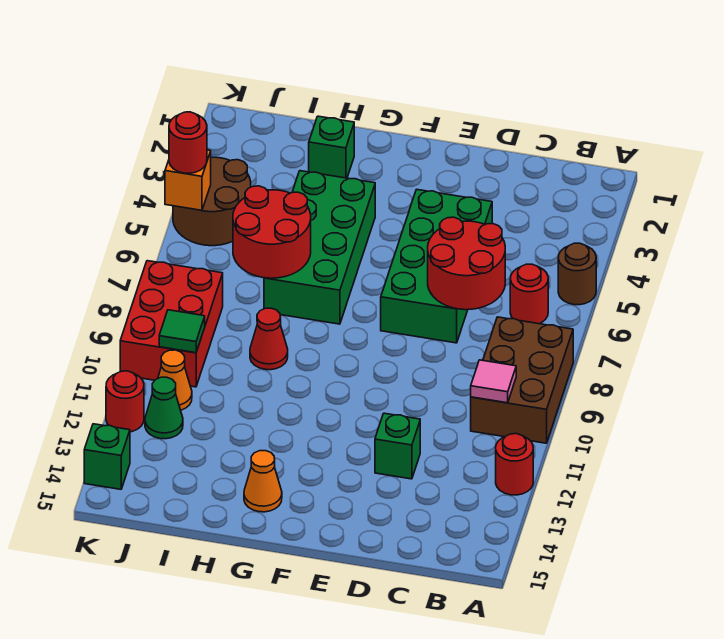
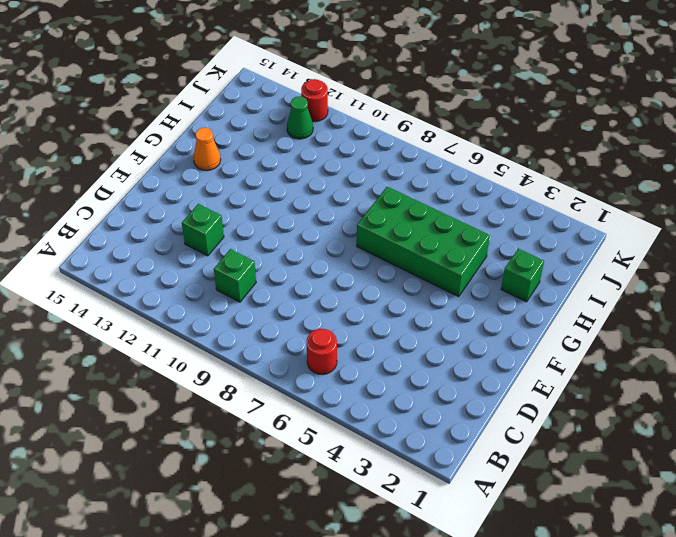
green brick C10 level 1 -> green brick K14 level 1
none -> brown round brick A5 level 1
none -> brown brick A8:B10 level 1
none -> red round brick A12 level 1

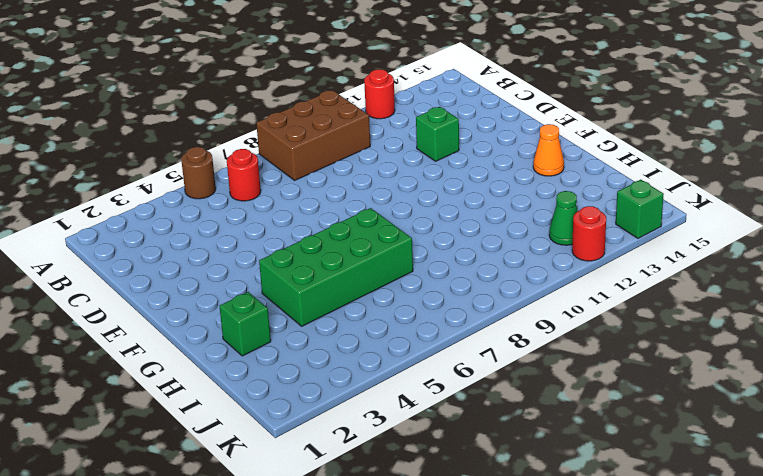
none -> green brick D4:E7 level 1
none -> red cone H9 level 1
none -> brown round brick J4:K5 level 1

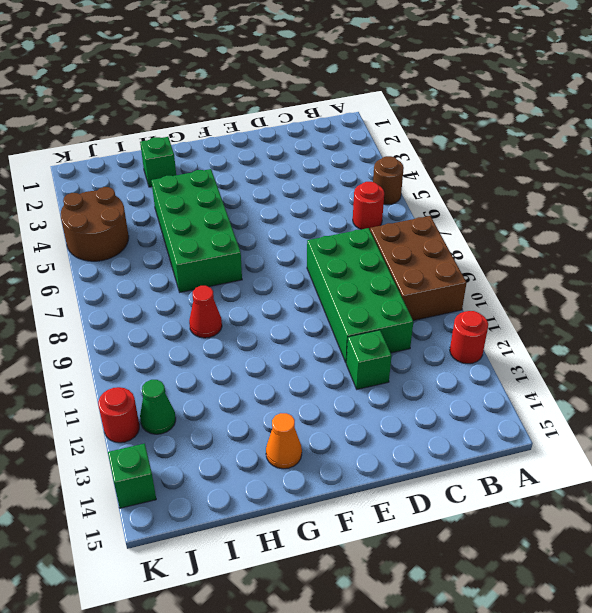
green brick C8:D11 level 1 -> green brick D4:E7 level 1
none -> red brick J8:K10 level 1
none -> orange cone J11 level 1
none -> pink tile B10 level 2

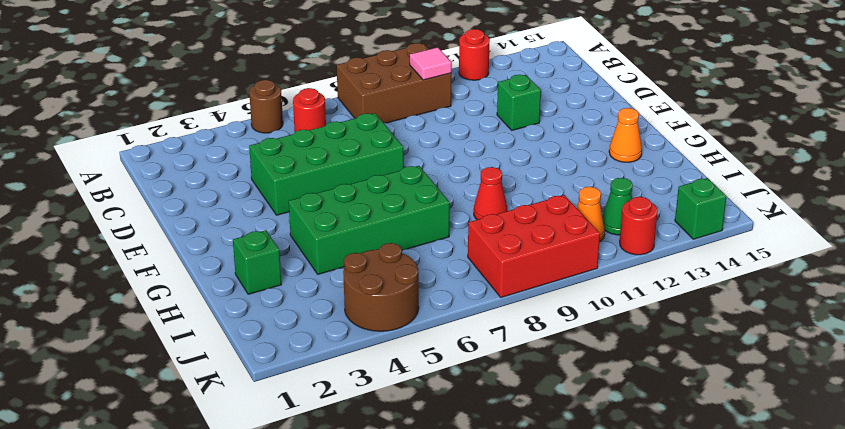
none -> red round brick C6:D7 level 2
none -> red round brick H6:I7 level 2
none -> green tile J10 level 2

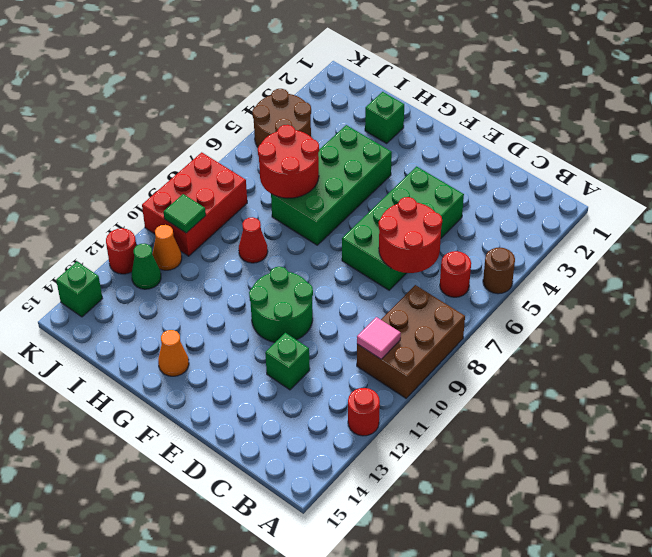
green round brick E10:F11 level 1 -> none
none -> orange brick K5 level 2
none -> red round brick K5 level 3

